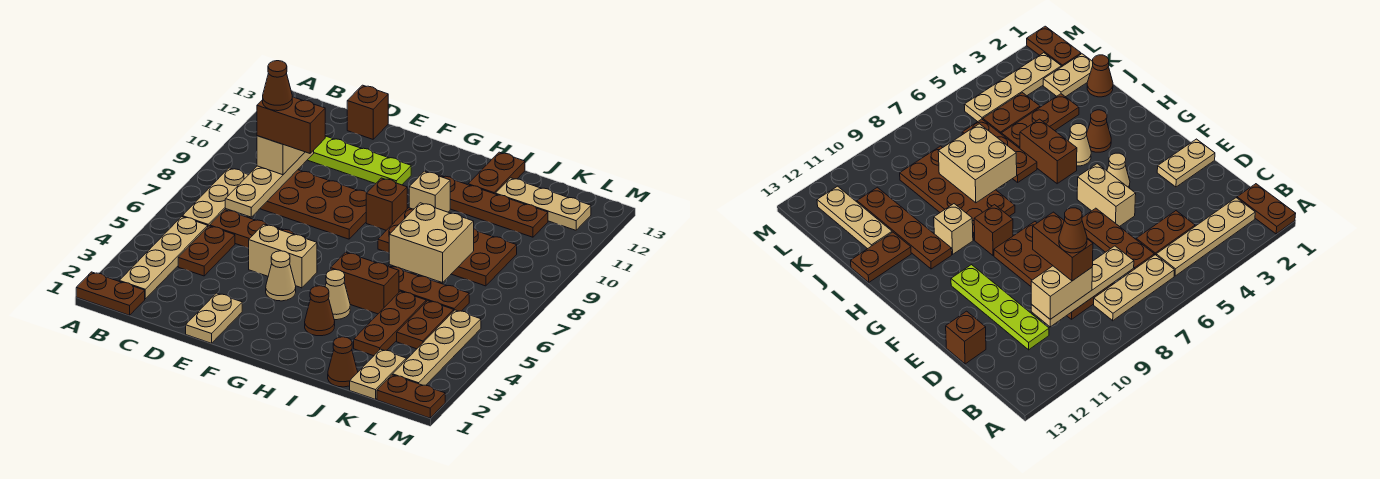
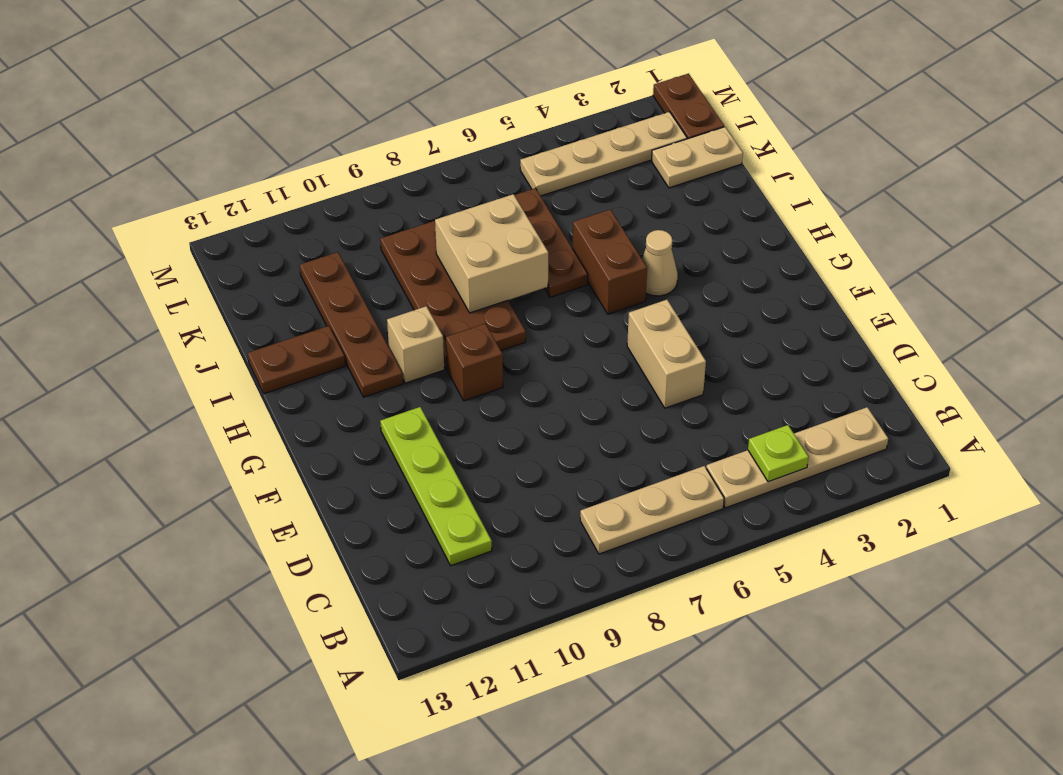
lime plate B4 level 2 -> none
none -> brown plate A1:B1 level 1
none -> brown plate C4:C5 level 1
none -> brown plate C6:E6 level 1
none -> brown plate C8:F9 level 1

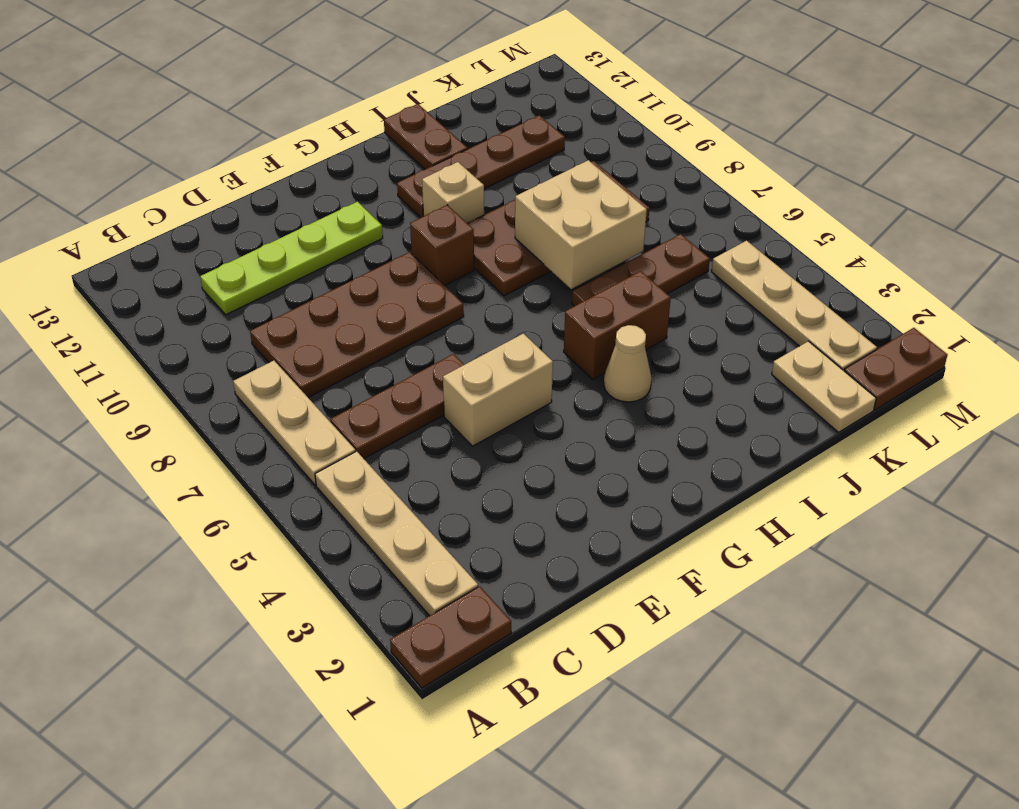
none -> brown plate C4:C5 level 1
none -> brown brick D13 level 1
none -> tan plate E1:E2 level 1
none -> tan cone F4 level 1

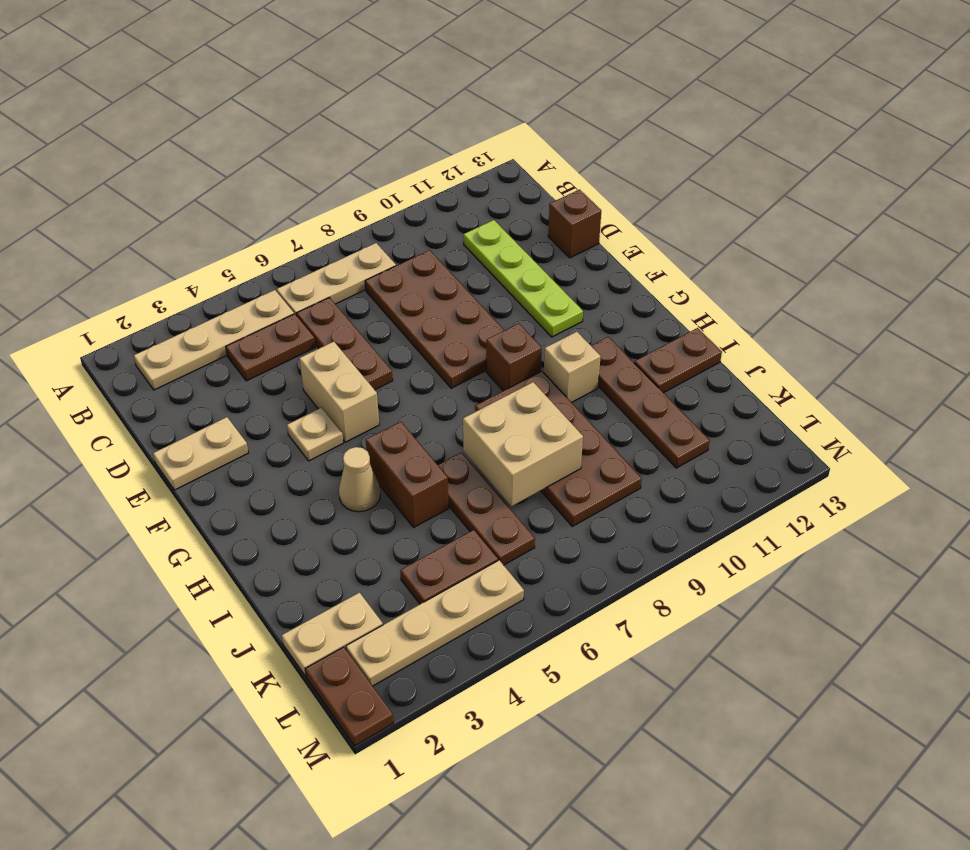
tan plate F4 level 1 -> tan cone F4 level 1
none -> brown plate A1:B1 level 1
none -> brown cone H3 level 1
none -> brown cone J1 level 1
none -> brown plate J3:J5 level 1

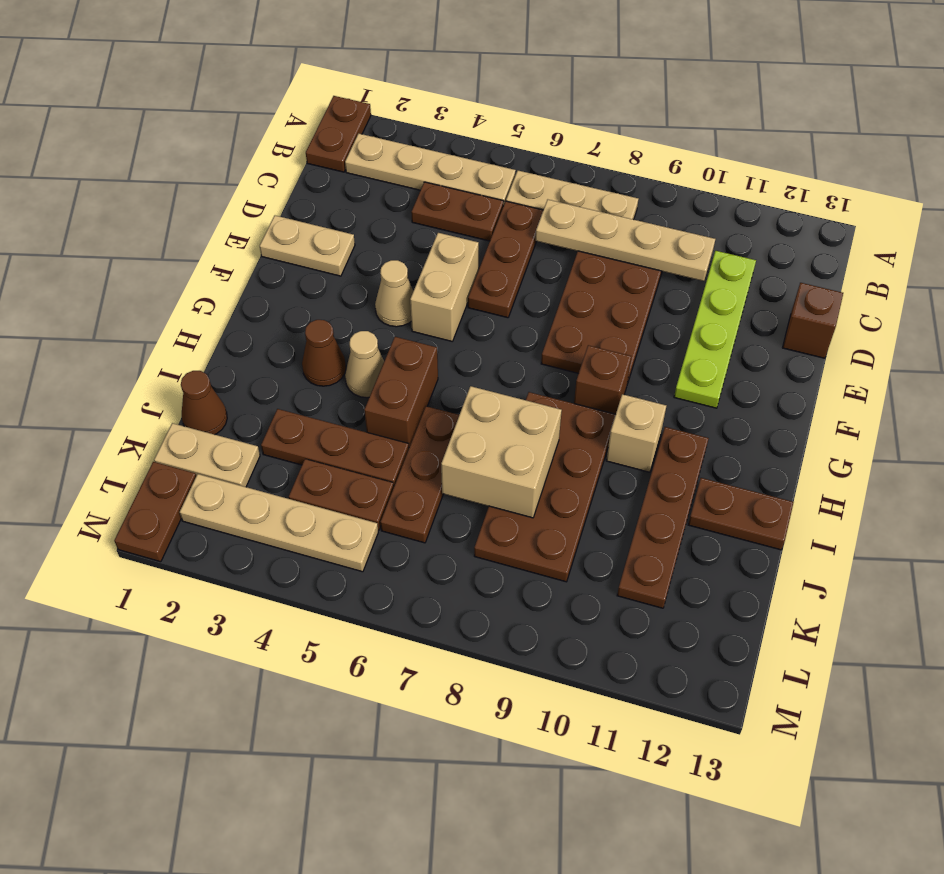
none -> tan plate J12:L12 level 1
none -> tan brick C9:C10 level 3
none -> brown brick C9:D9 level 4
none -> brown cone C9 level 5

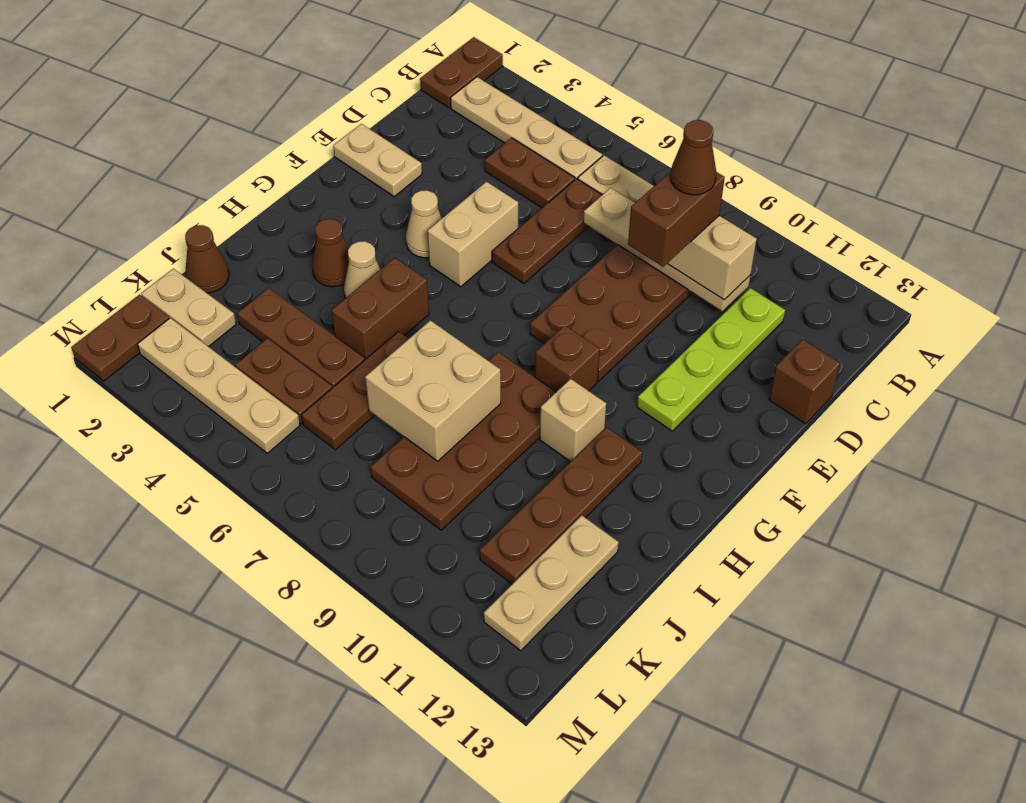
none -> brown plate I12:I13 level 1

